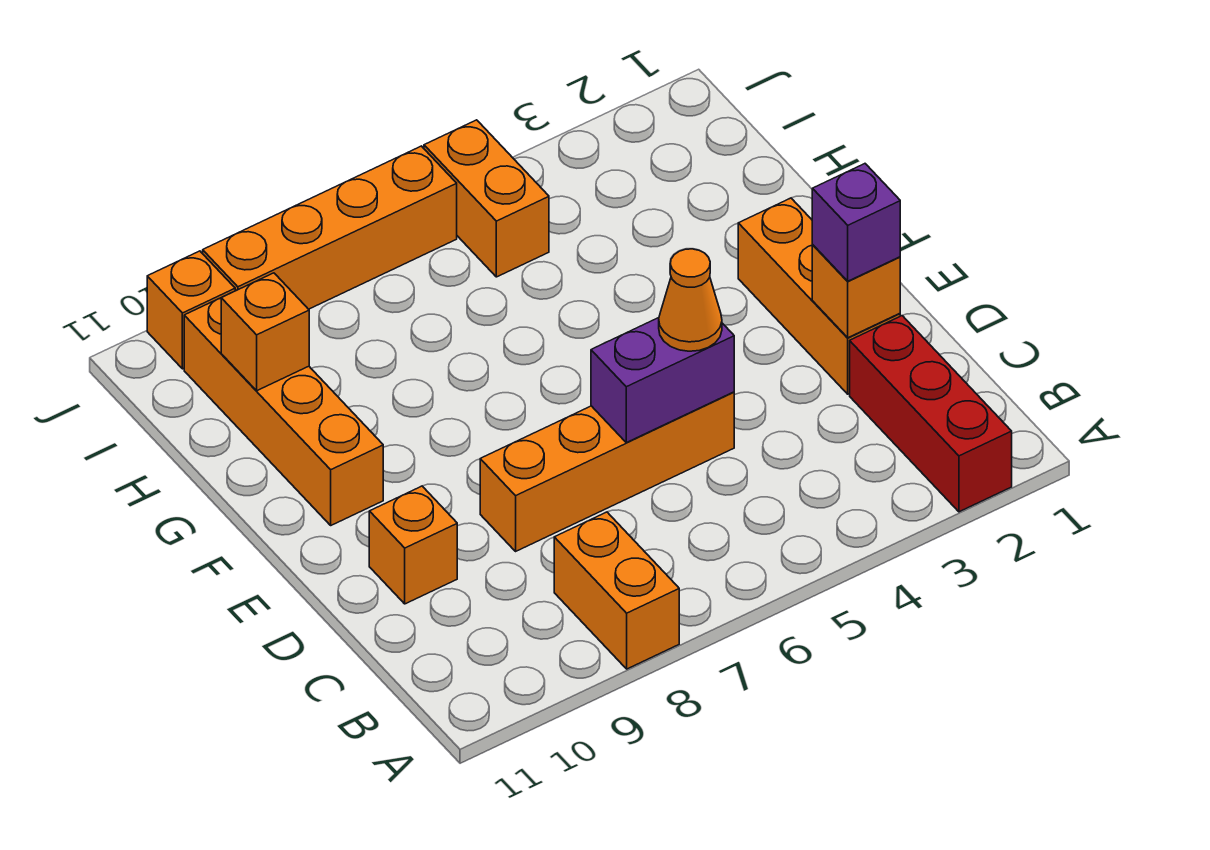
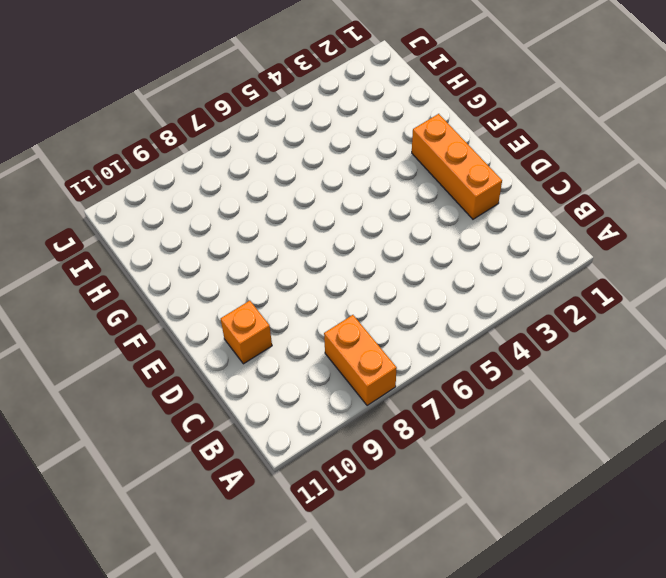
none -> red brick A2:C2 level 1
none -> orange brick D5:D8 level 1
none -> orange brick F10:I10 level 1

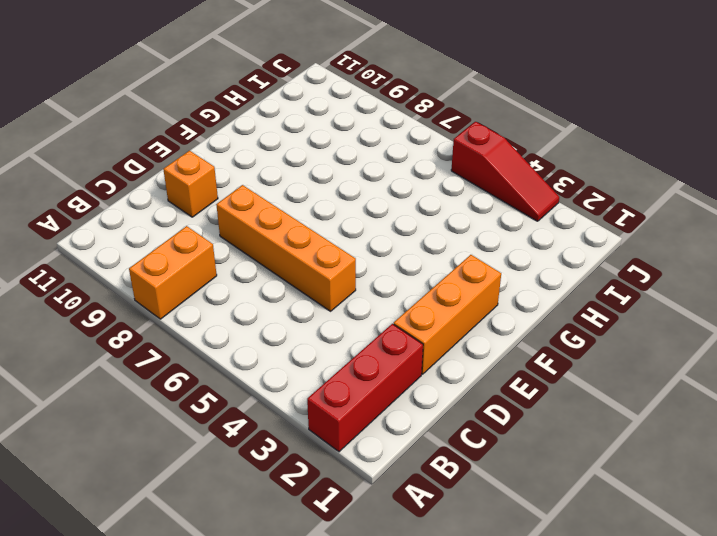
red slope J3:J5 level 1 top 5 -> orange brick I5:J5 level 1
none -> orange brick F10:I10 level 1
none -> orange brick J6:J9 level 1
none -> orange brick J10 level 1

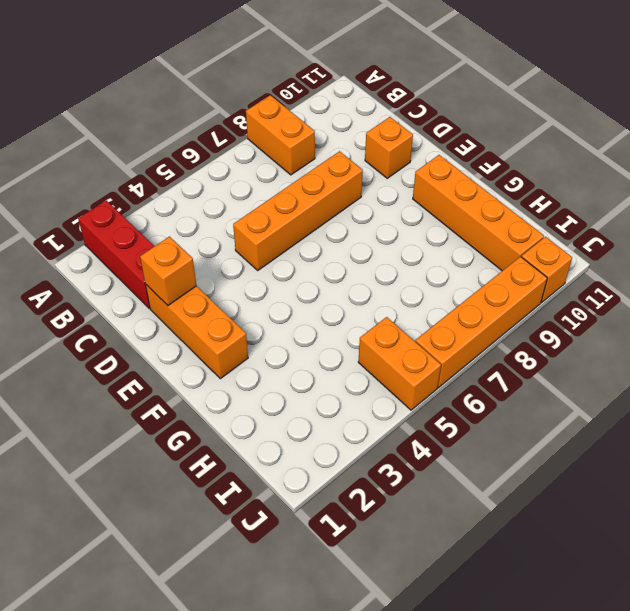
none -> purple brick D5:D6 level 2
none -> orange brick H10 level 2
none -> purple brick D2 level 3

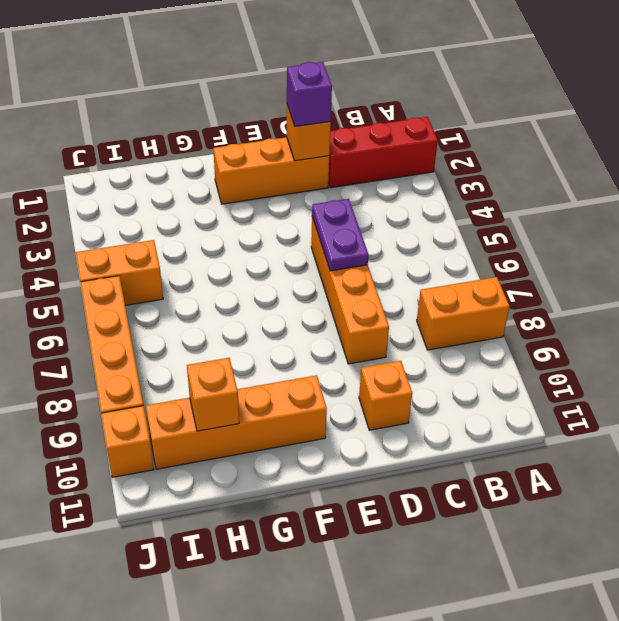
purple plate D5:D6 level 2 -> purple brick D5:D6 level 2
none -> orange cone D5 level 3

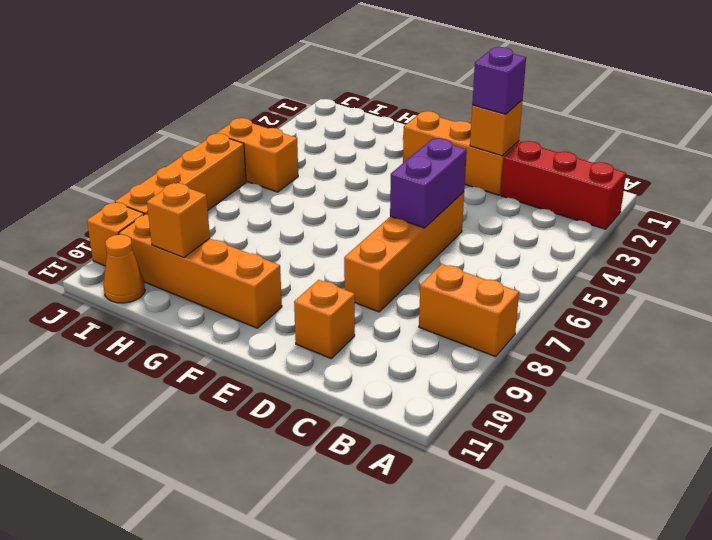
orange cone I11 level 1 -> orange cone D5 level 3

